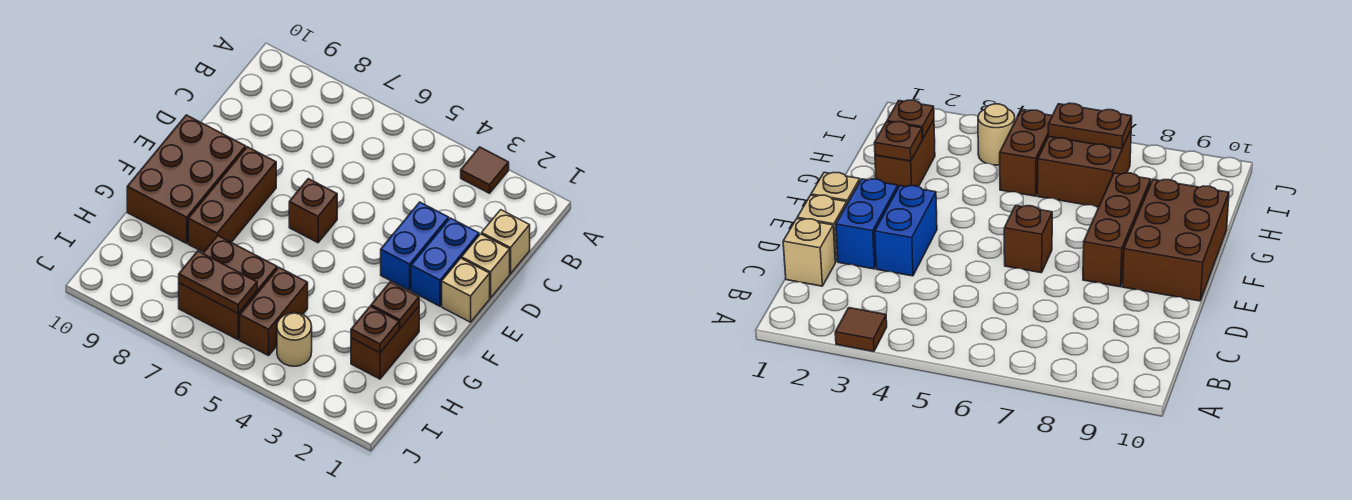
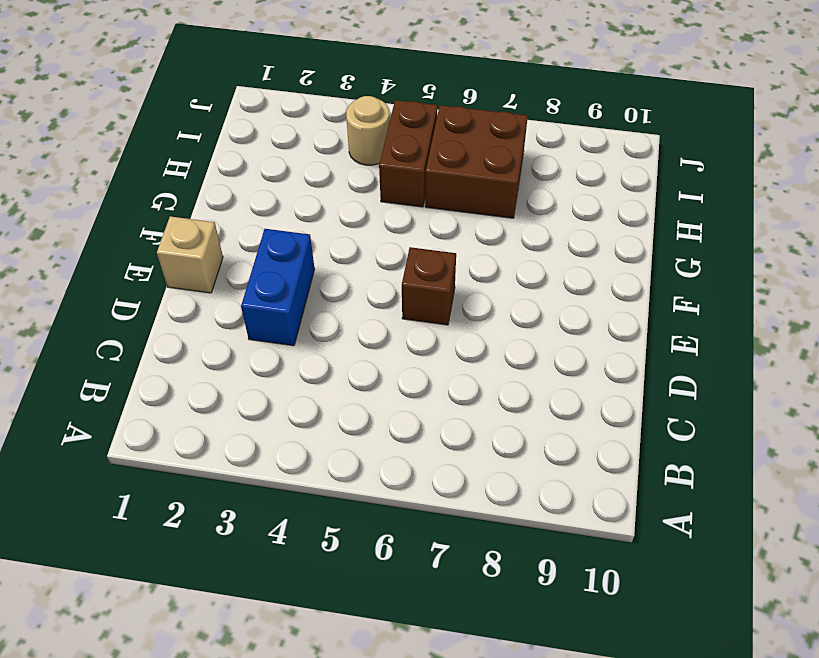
none -> brown tile A3 level 1
none -> tan brick C1 level 1
none -> tan brick D1 level 1

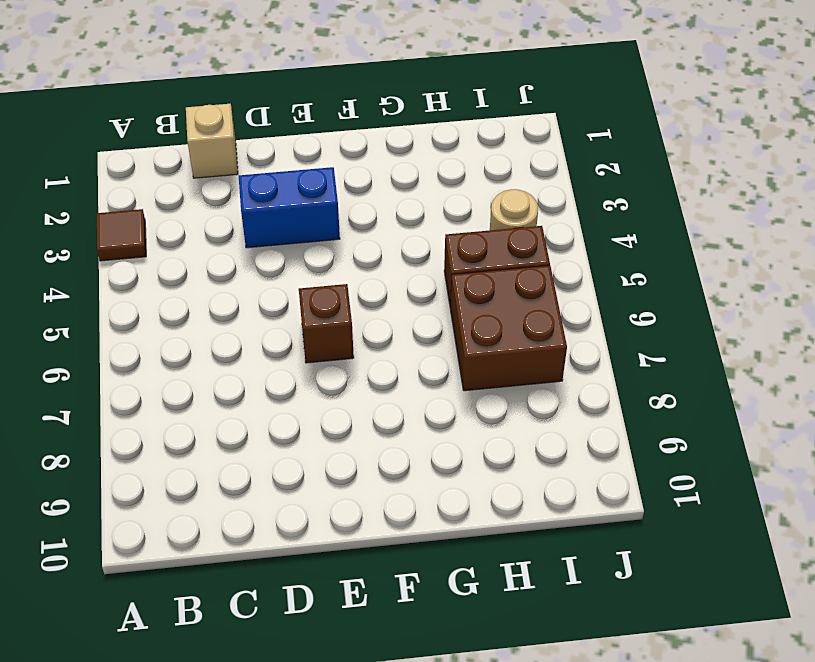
none -> tan brick D1 level 1
none -> blue brick D2:E2 level 1
none -> tan brick E1 level 1

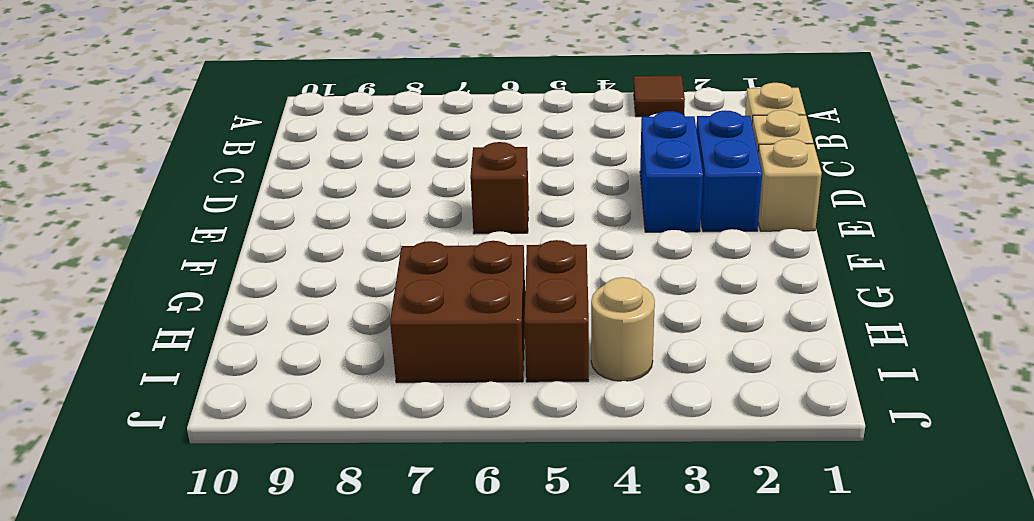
none -> brown brick E8:G8 level 1
none -> brown brick E9:G10 level 1
none -> brown brick G2:H2 level 1

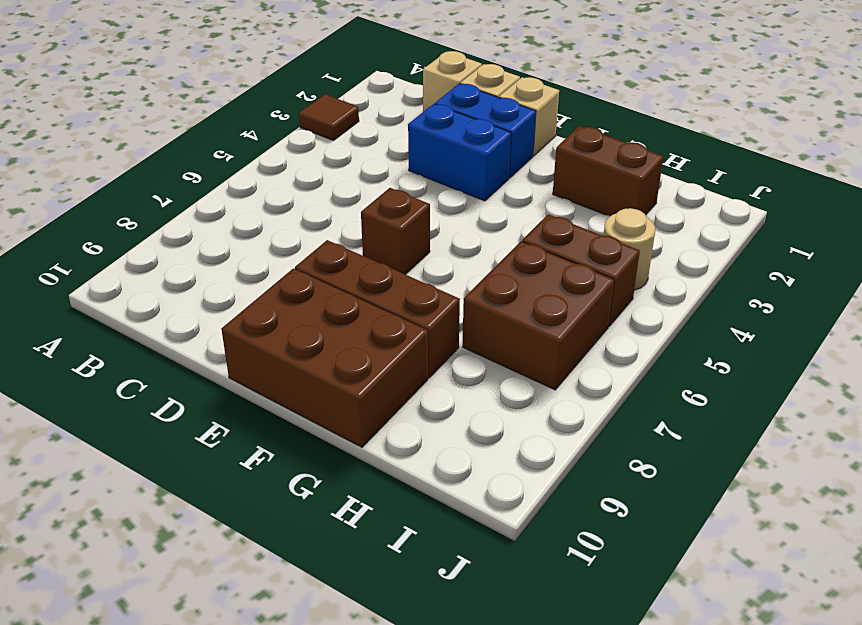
none -> brown plate G2 level 2
none -> brown plate H2 level 2
none -> brown plate I6:I7 level 2

